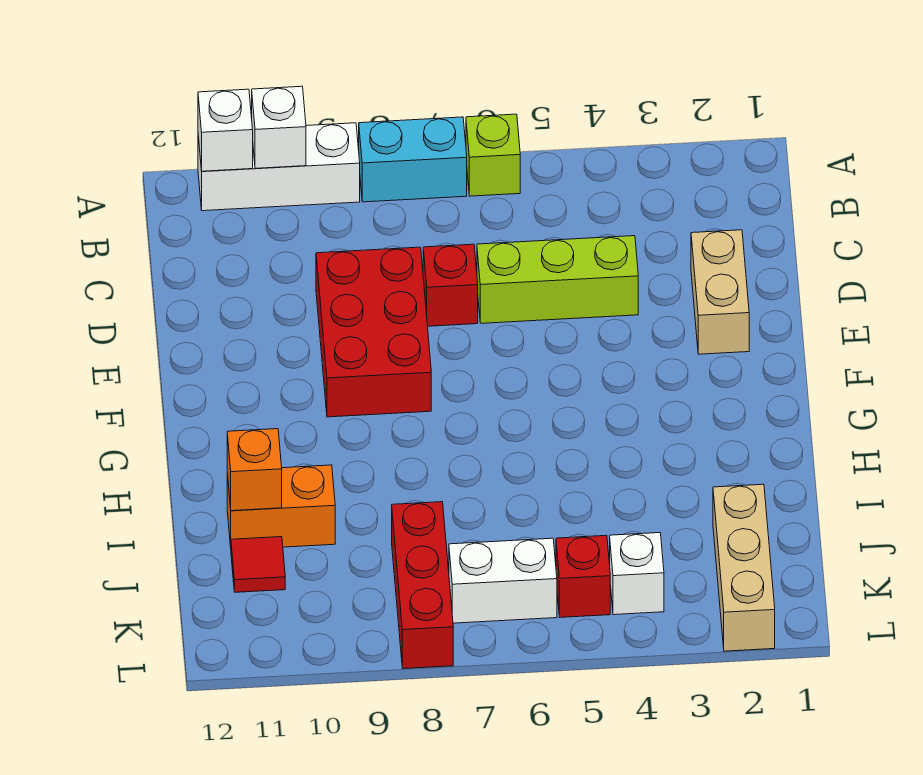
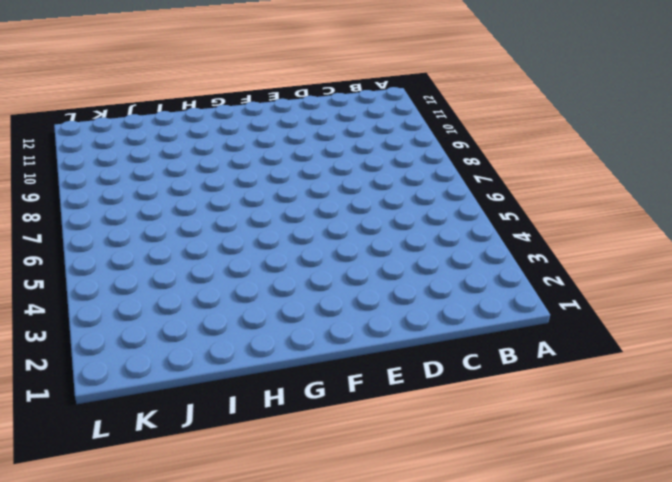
none -> lime brick A6 level 1
none -> cyan brick A7:A8 level 1
none -> white brick A9:A11 level 1

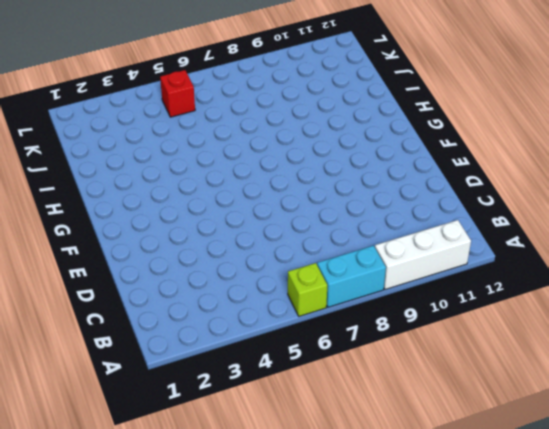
none -> tan brick D2:E2 level 1
none -> lime brick D4:D6 level 1
none -> red brick D7 level 1

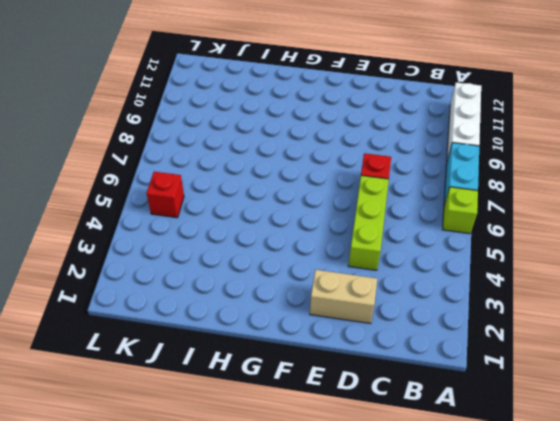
none -> red brick D8:F9 level 1
none -> orange brick I10:I11 level 1
none -> tan brick J2:L2 level 1

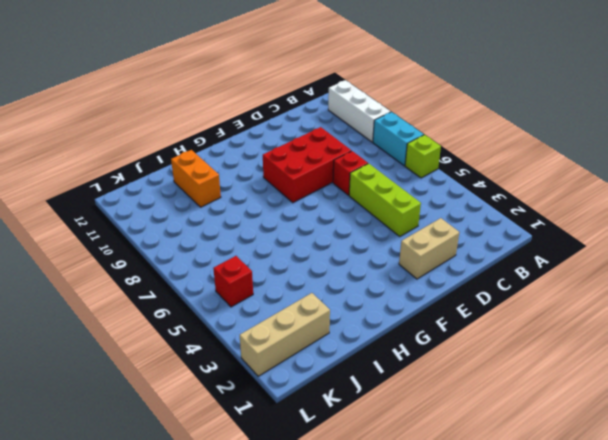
none -> red brick J8:L8 level 1
none -> red tile J11 level 1
none -> white brick K4 level 1

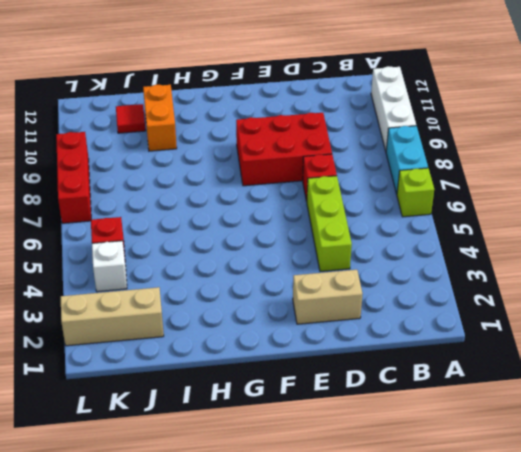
red brick L7:L9 level 1 -> red brick J8:L8 level 1
none -> white brick K6:K7 level 1
none -> white brick A10 level 2
none -> white brick A11 level 2

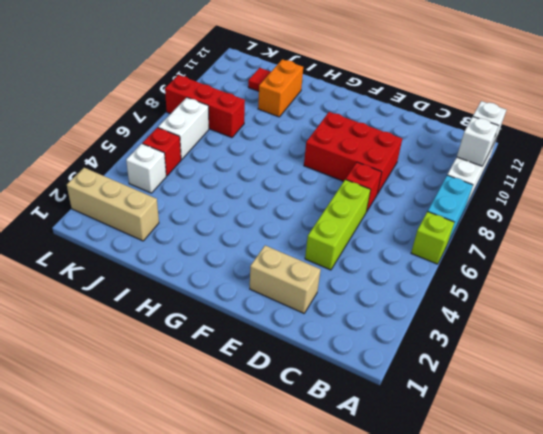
none -> orange brick I11 level 2

